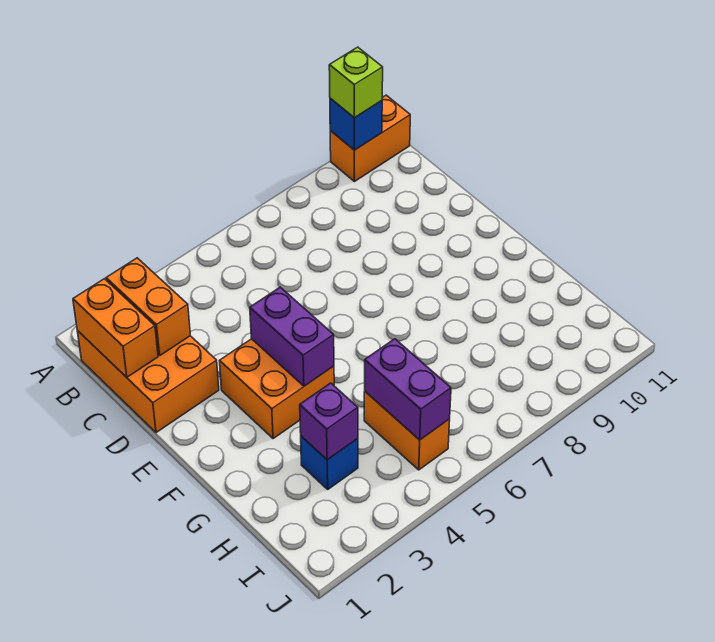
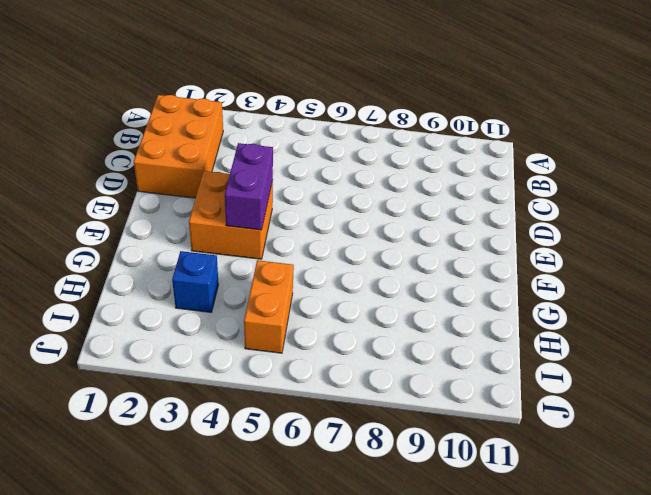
none -> orange brick A10:A11 level 1
none -> blue brick A10 level 2
none -> orange brick B1:C1 level 2

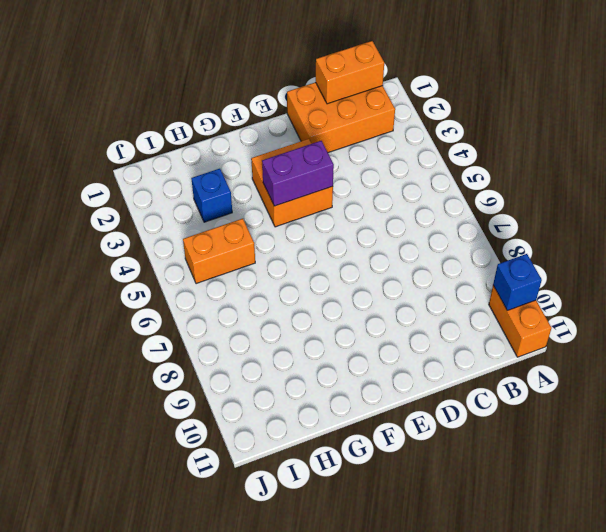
none -> orange brick B2:C2 level 2
none -> purple brick H3 level 2
none -> purple brick H5:I5 level 2

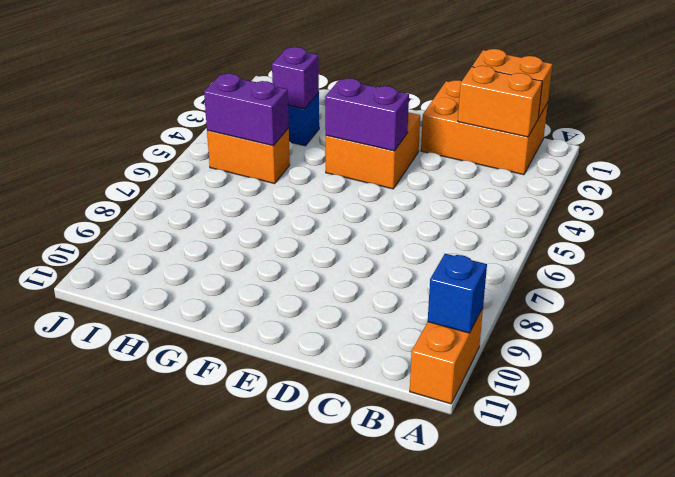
none -> lime brick A10 level 3

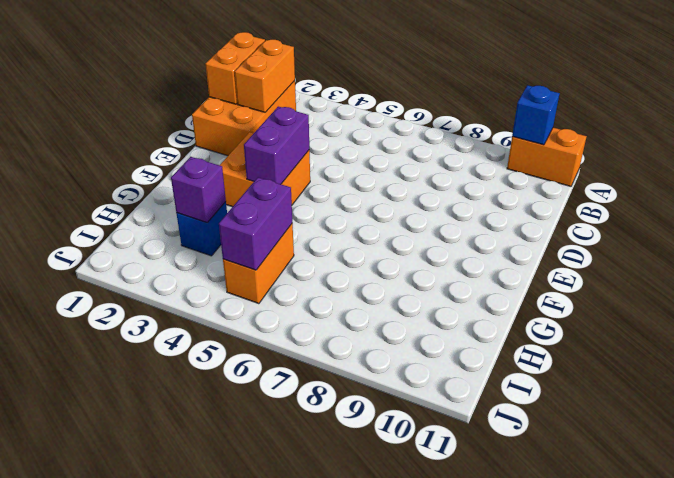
none -> lime brick A10 level 3

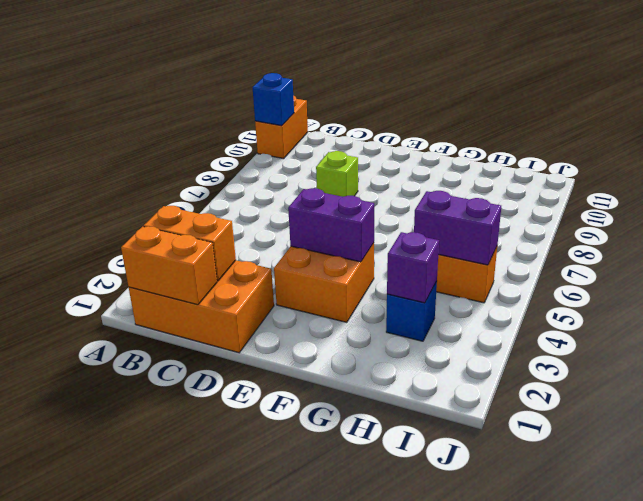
lime brick D8 level 1 -> lime brick A10 level 3

